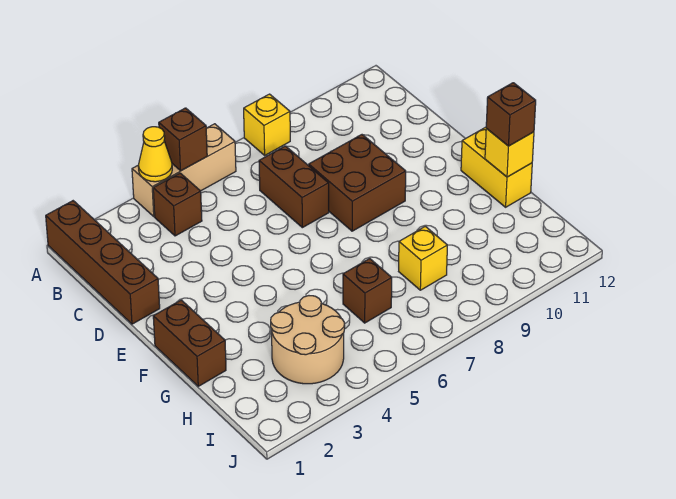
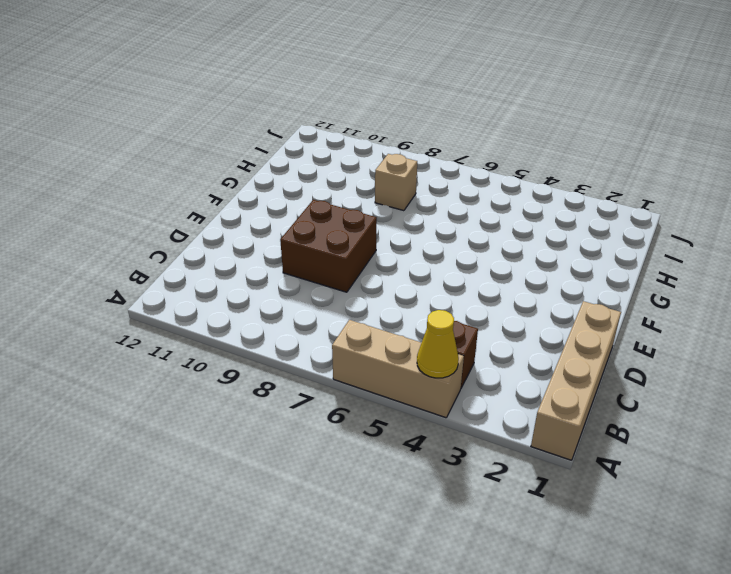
tan brick A1:D1 level 1 -> brown brick A1:D1 level 1
tan brick H8 level 1 -> yellow brick H8 level 1
none -> yellow brick A8 level 1
none -> brown brick C7:D7 level 1
none -> brown brick F1:G1 level 1

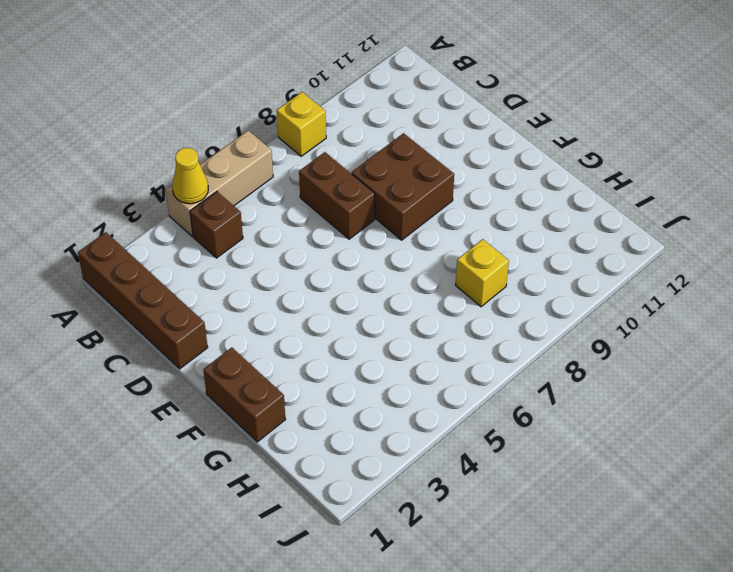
none -> yellow brick F12:G12 level 1
none -> tan round brick H3:I4 level 1
none -> brown brick H6 level 1

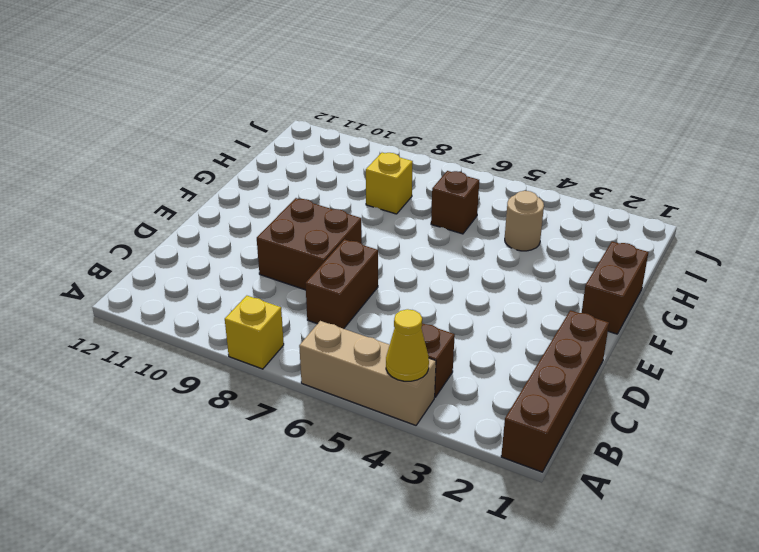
tan round brick H4 level 1 -> tan round brick H3:I4 level 1
none -> yellow brick F12:G12 level 1
none -> brown brick A5 level 2
none -> yellow brick G12 level 2

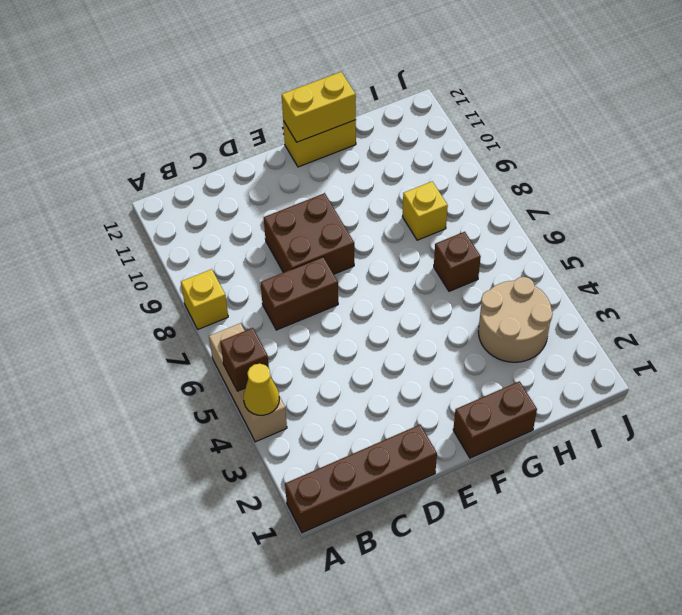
yellow brick F12:G12 level 2 -> yellow brick G12 level 2
none -> brown brick B4 level 1
none -> brown brick G12 level 3

